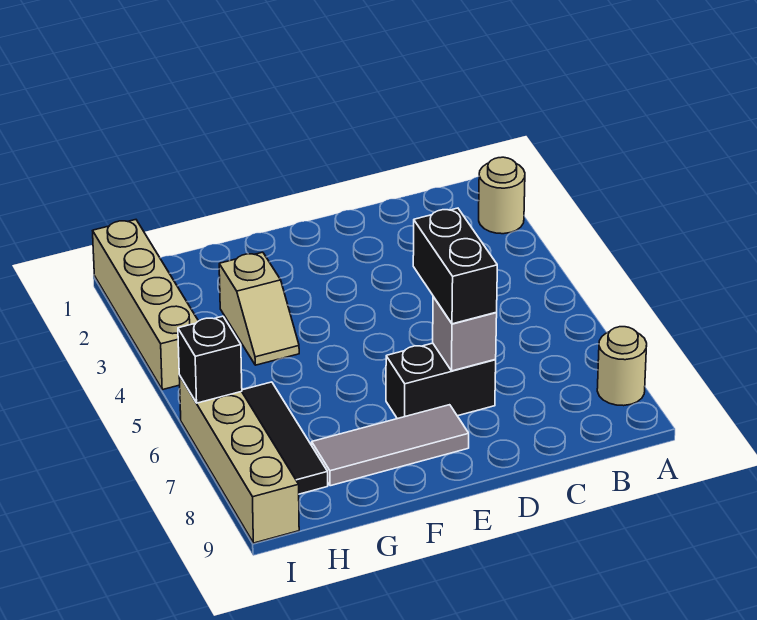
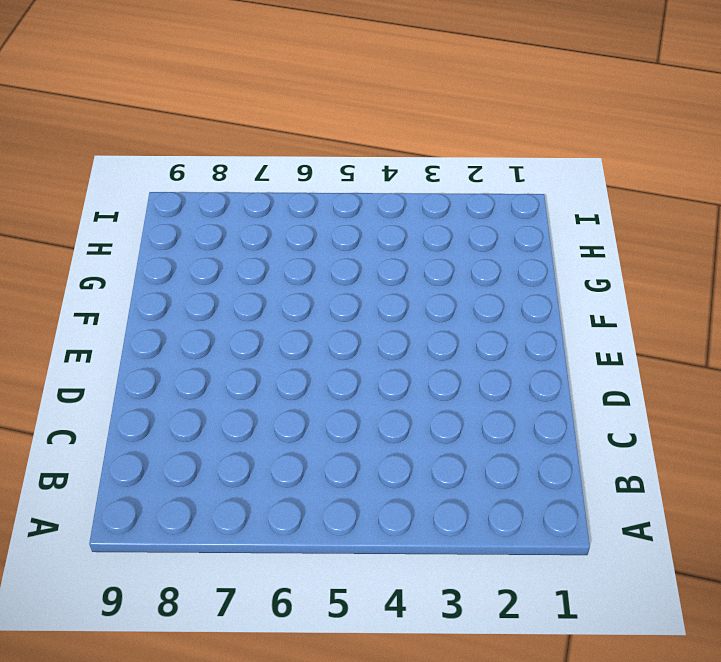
none -> tan round brick A2 level 1
none -> tan round brick A8 level 1

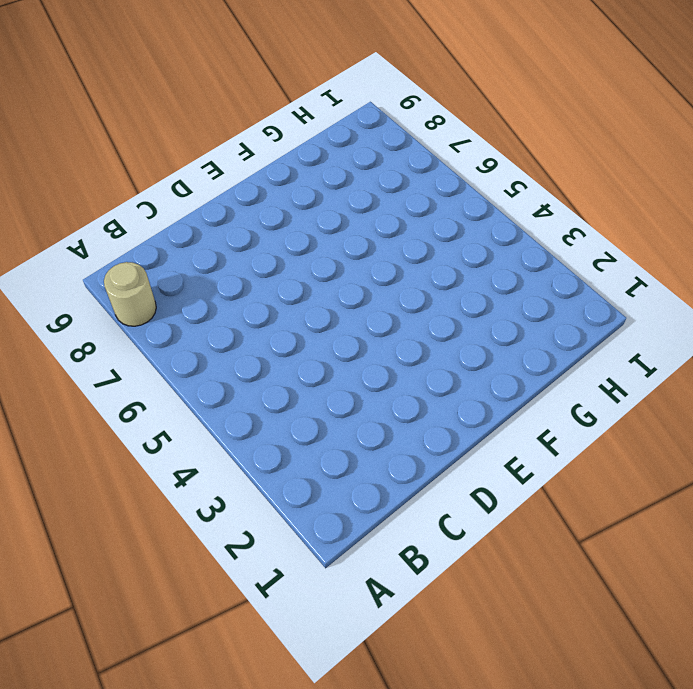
none -> tan round brick A2 level 1
none -> black brick D7:E7 level 1

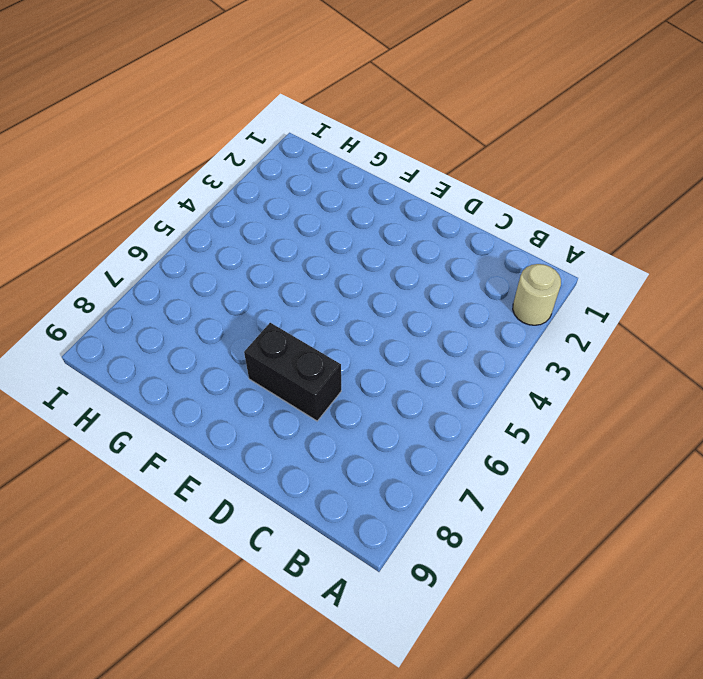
none -> tan round brick A8 level 1
none -> grey tile E8:G8 level 1

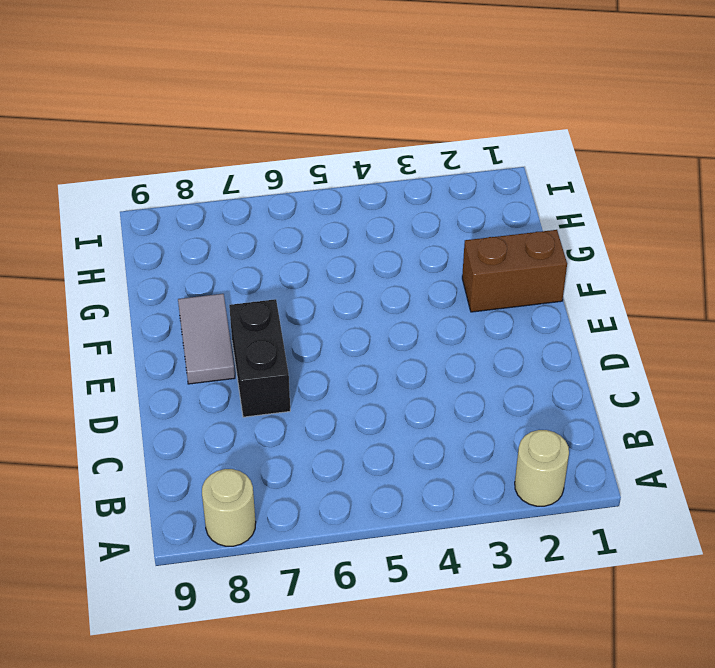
grey tile E8:F8 level 1 -> grey tile E8:G8 level 1
brown brick F1:F2 level 1 -> none
none -> tan slope G3:G4 level 1 top 3
none -> black tile H6:H8 level 1

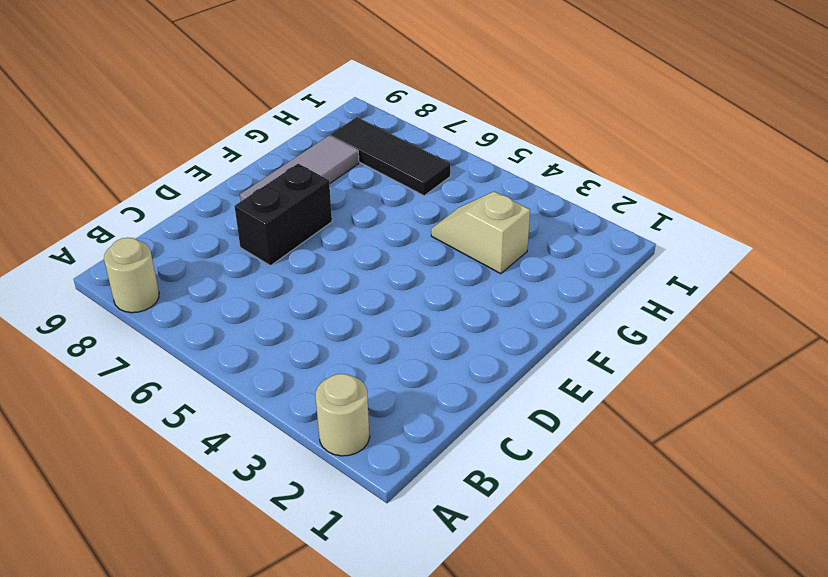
none -> tan brick I1:I4 level 1
none -> tan brick I6:I9 level 1

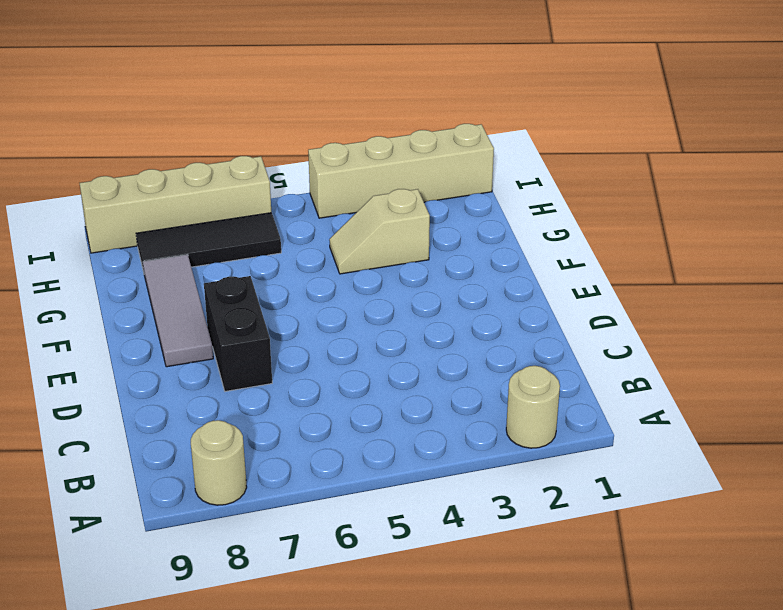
none -> grey brick D7 level 2
none -> black brick I6 level 2

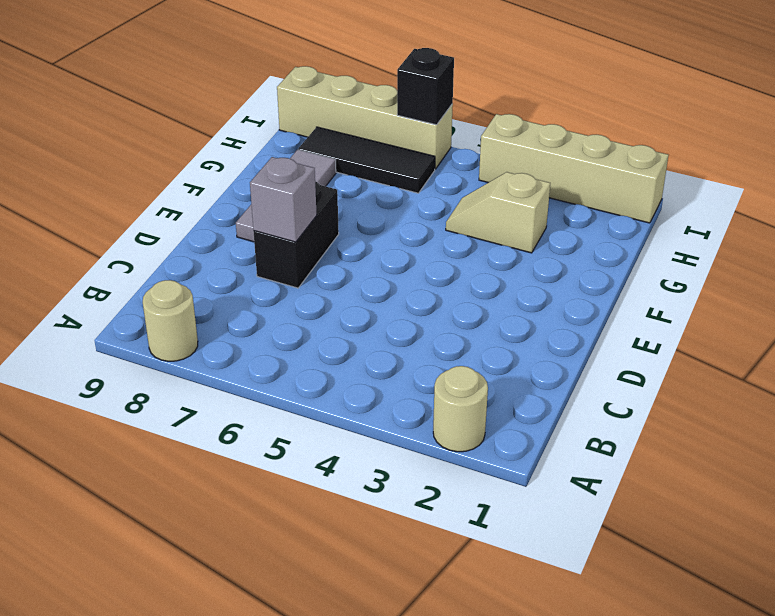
none -> black brick D6:D7 level 3

